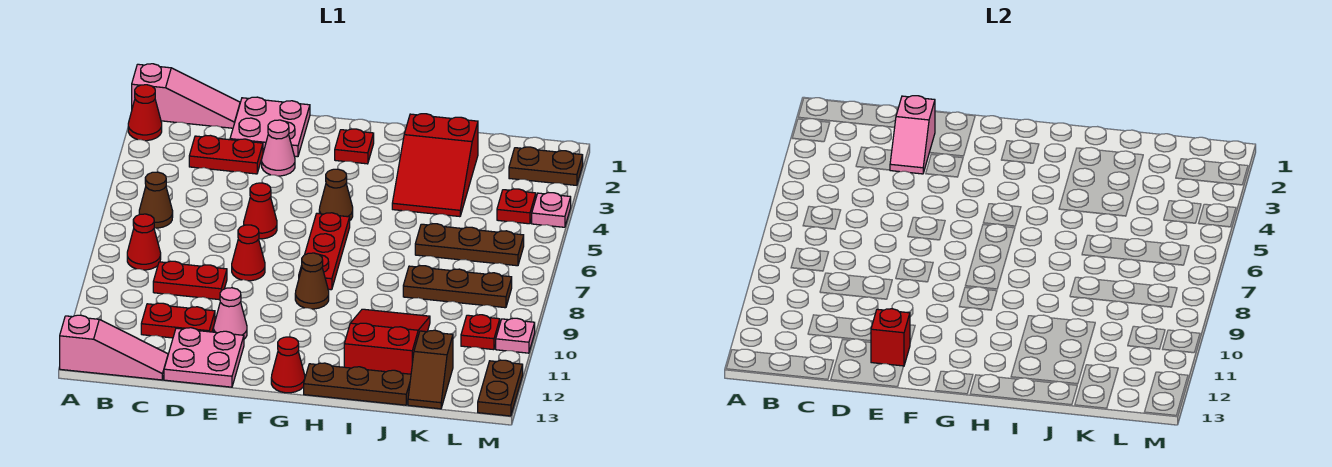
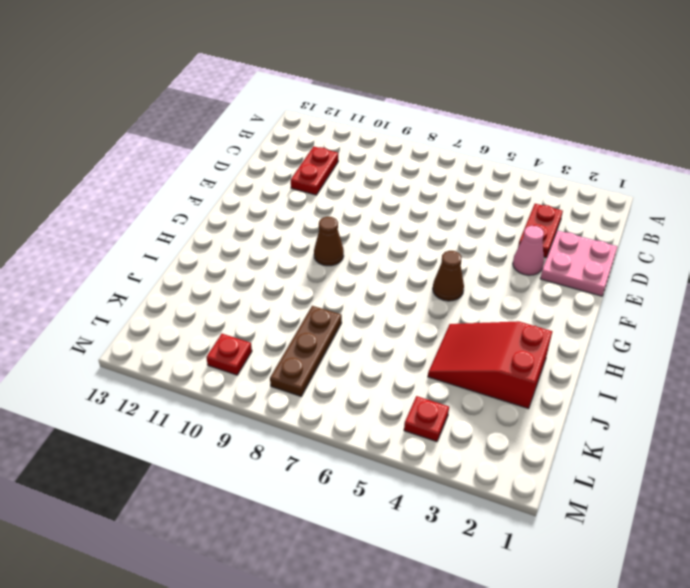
none -> pink slope A1:C1 level 1 top A
none -> red cone A2 level 1
none -> pink slope A13:C13 level 1 top A
none -> brown cone B6 level 1

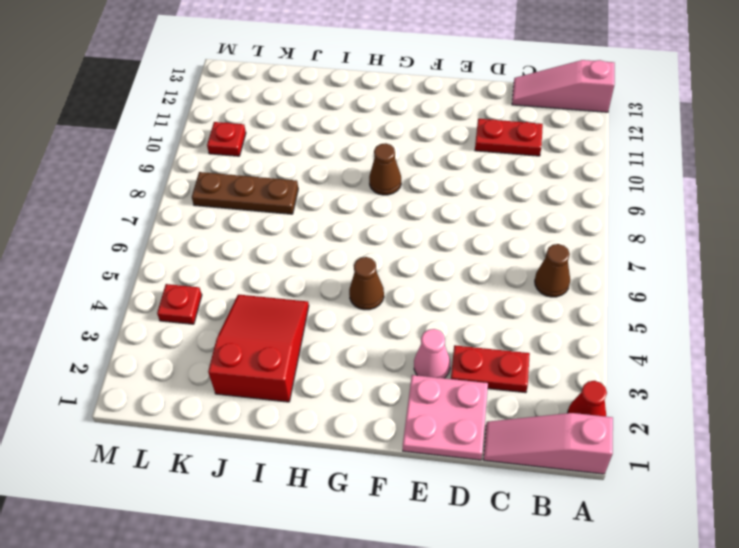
none -> red cone B8 level 1
none -> red plate C9:D9 level 1
none -> pink plate D12:E13 level 1
none -> red cone E6 level 1

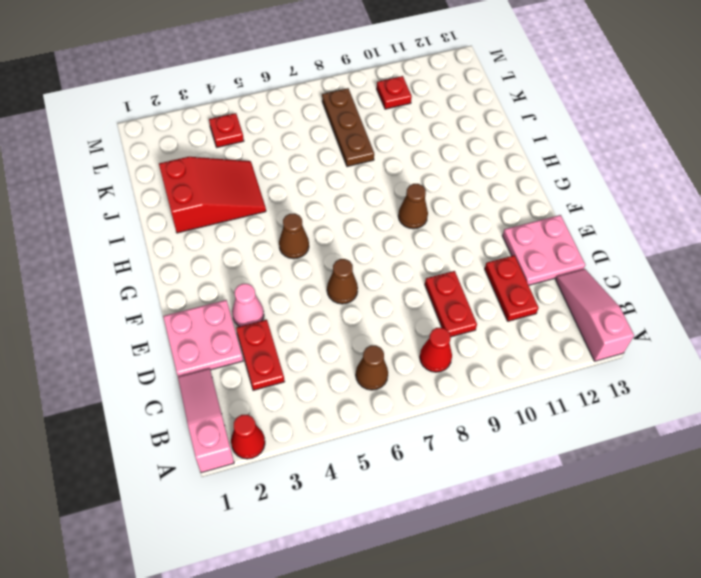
brown cone E6 level 1 -> red cone E6 level 1
none -> red cone E8 level 1
none -> pink cone E11 level 1
none -> red plate G2 level 1
none -> red plate G6:G8 level 1

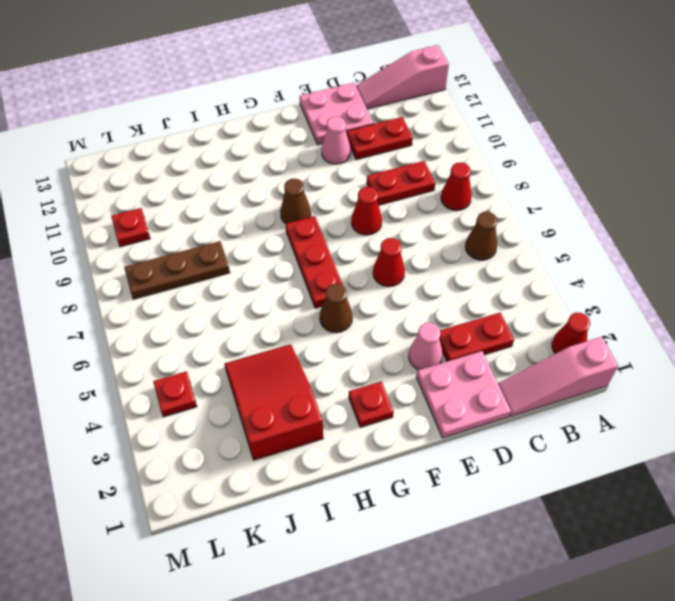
none -> red cone G13 level 1
none -> brown plate H13:J13 level 1
none -> red slope I10:J12 level 1 top 12
none -> brown plate J6:L6 level 1

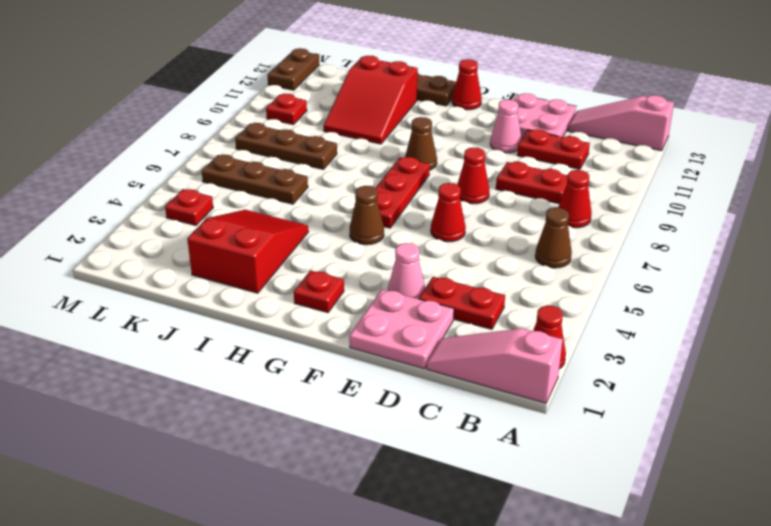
none -> brown slope K12:K13 level 1 top 12
none -> brown plate L2:M2 level 1
none -> pink plate M4 level 1
none -> pink plate M10 level 1

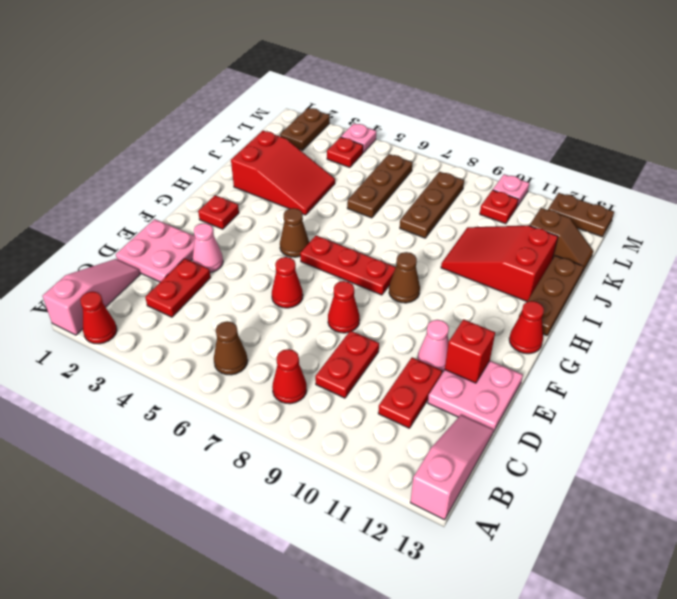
none -> pink slope D2:D3 level 2 top 2

